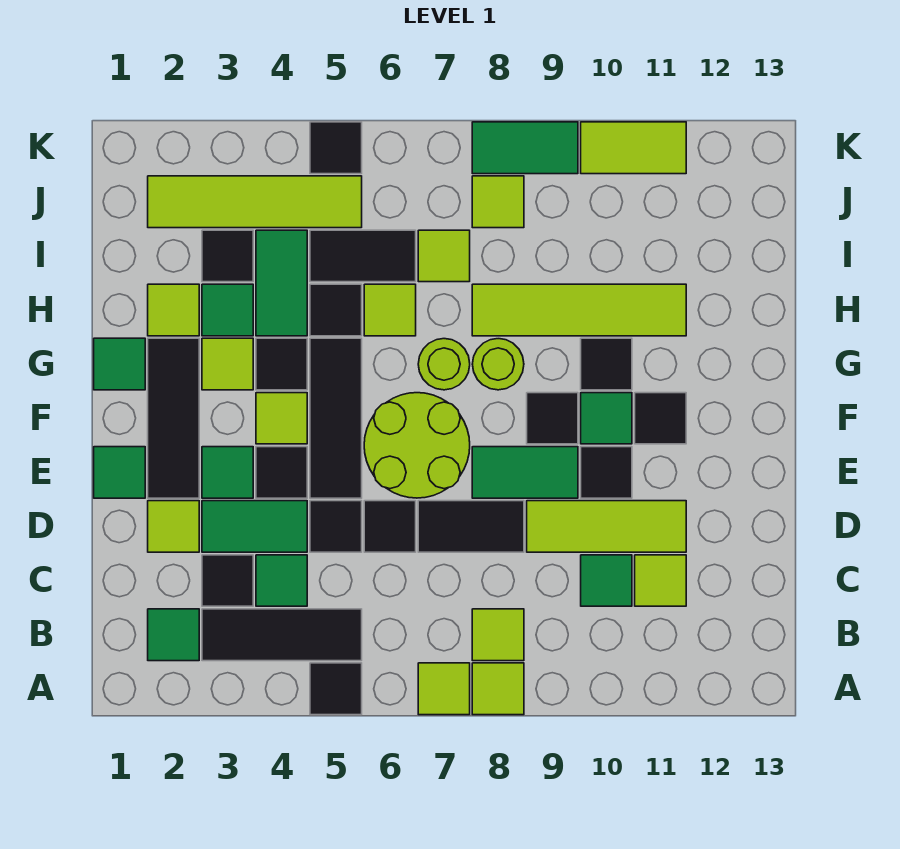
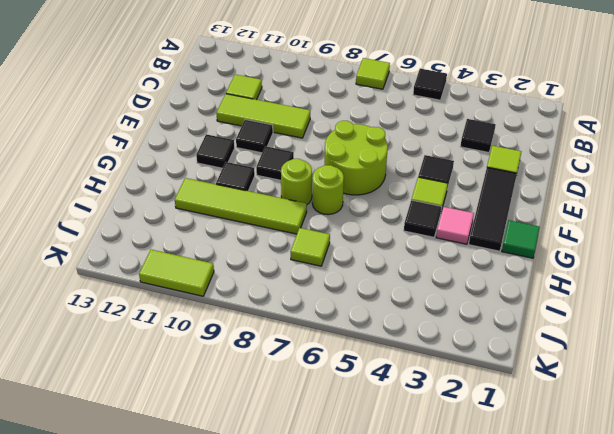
pink tile G3 level 1 -> lime tile G3 level 1
none -> lime tile A8 level 1
none -> green tile B2 level 1
none -> black tile B3:B5 level 1
none -> lime tile B8 level 1

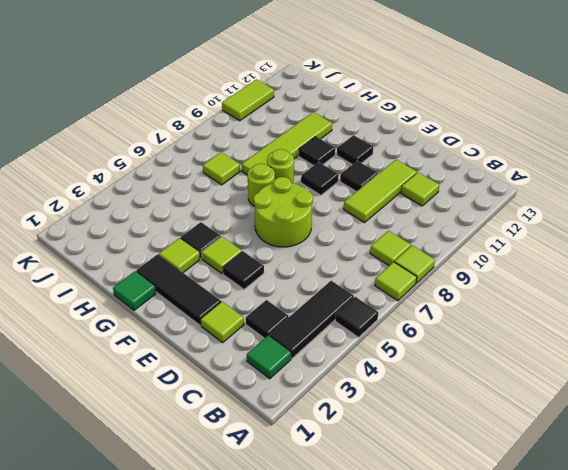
none -> green tile C4 level 1
none -> green tile C10 level 1
none -> green tile D3:D4 level 1
none -> black tile D5 level 1

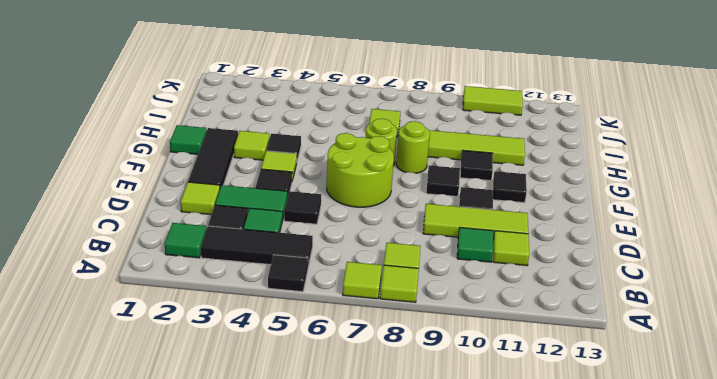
none -> black tile D6 level 1
none -> black tile D7:D8 level 1
none -> green tile E1 level 1
none -> green tile E3 level 1

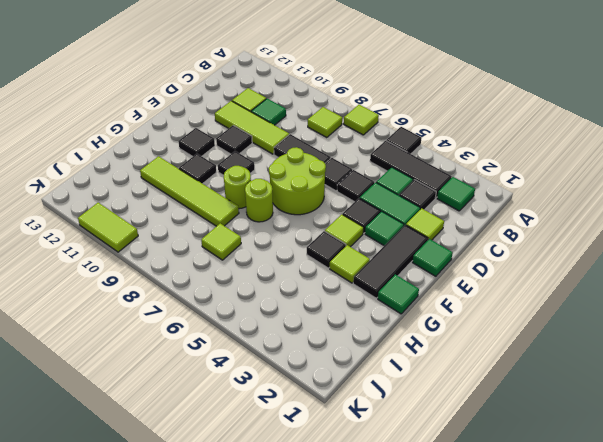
none -> lime tile A8 level 1
none -> black tile E5:G5 level 1
none -> green tile E8:E9 level 1
none -> green tile F10 level 1

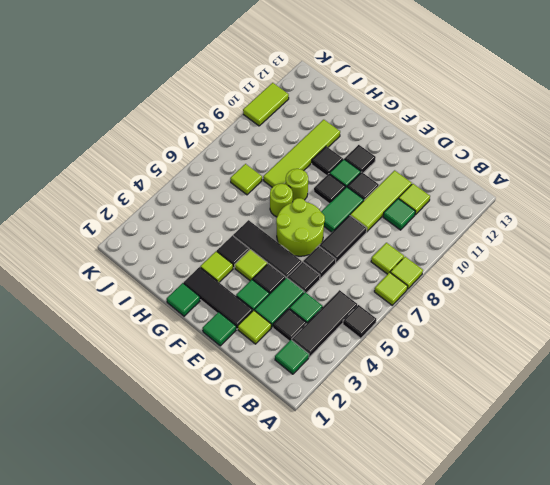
none -> lime tile H2 level 1
none -> green tile H3 level 1
none -> green tile H4:I4 level 1
none -> black tile H5 level 1

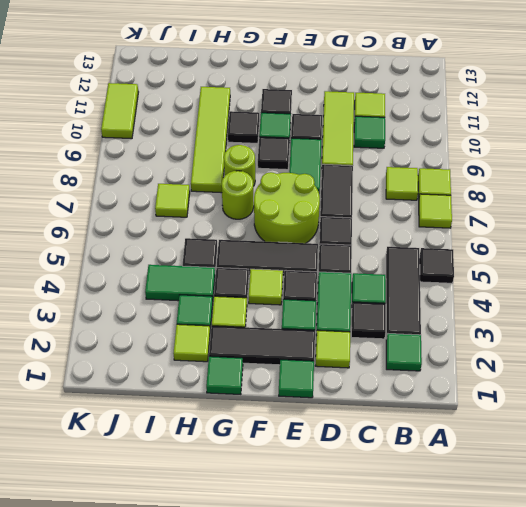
none -> lime tile H6 level 1
none -> black tile I3 level 1
none -> black tile I5:I6 level 1
none -> lime tile J2:J5 level 1

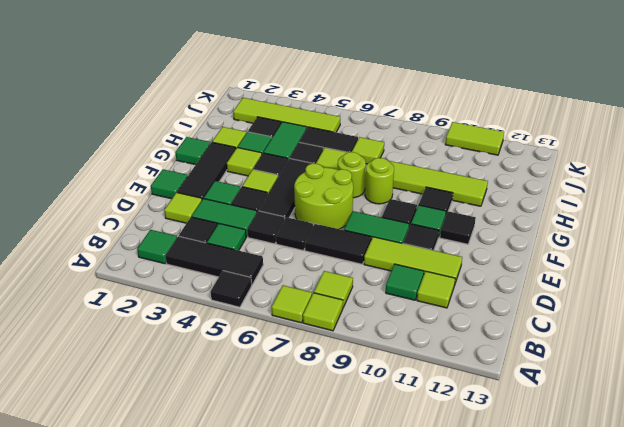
none -> lime tile J8 level 1
none -> black tile K5 level 1
none -> green tile K8:K9 level 1

